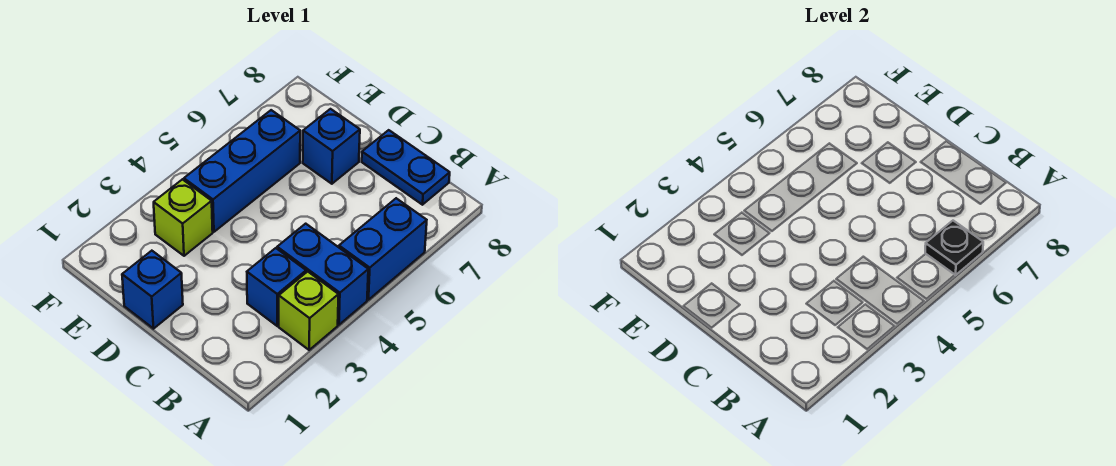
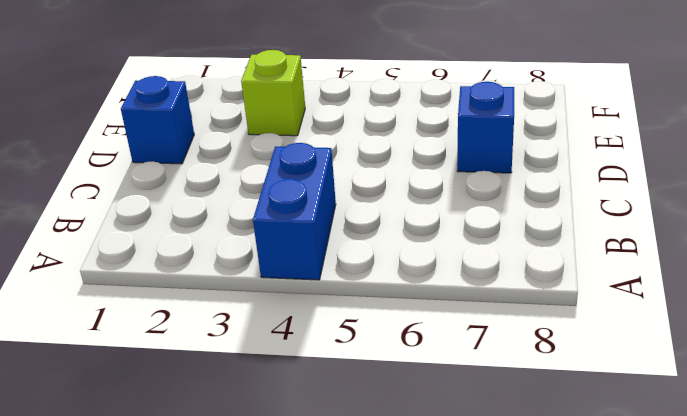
none -> lime brick A3 level 1
none -> blue brick A5:A6 level 1

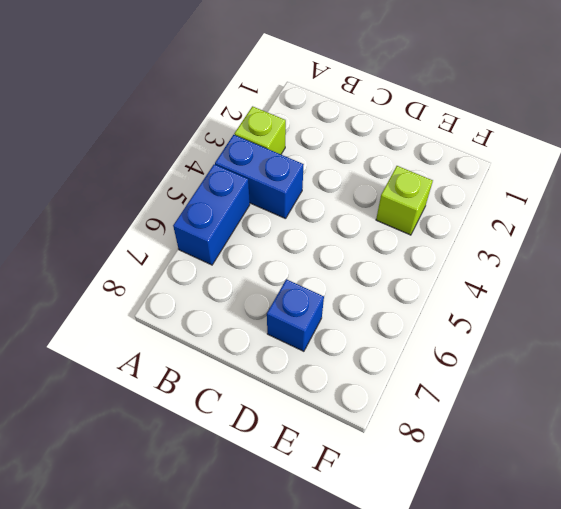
none -> blue brick B3 level 1
none -> blue plate B8:C8 level 1

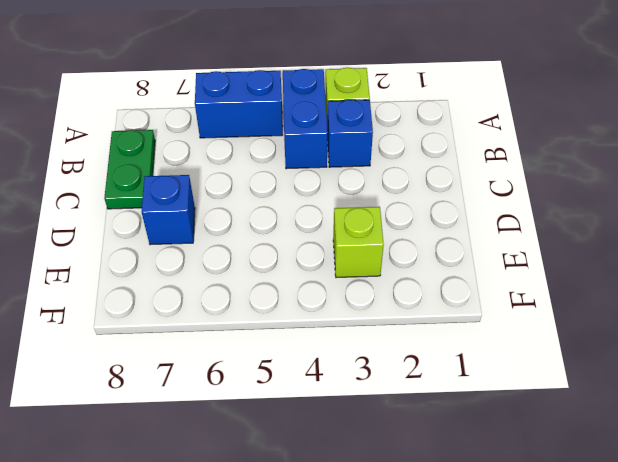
green plate B8:C8 level 1 -> blue plate B8:C8 level 1
none -> blue brick D1 level 1
none -> blue brick E4:E6 level 1

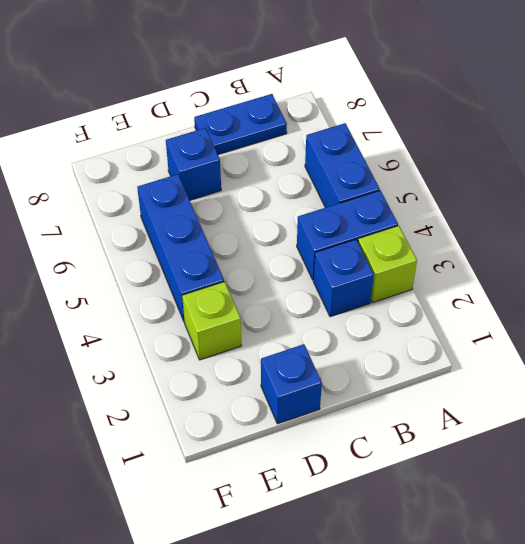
none -> black plate A6 level 2

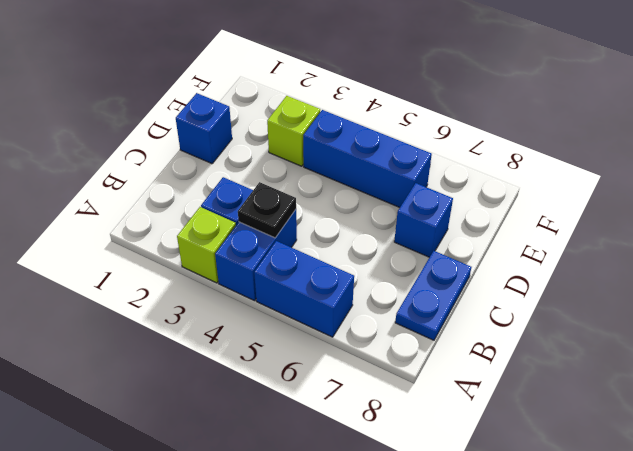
black plate B4 level 2 -> black plate A6 level 2

